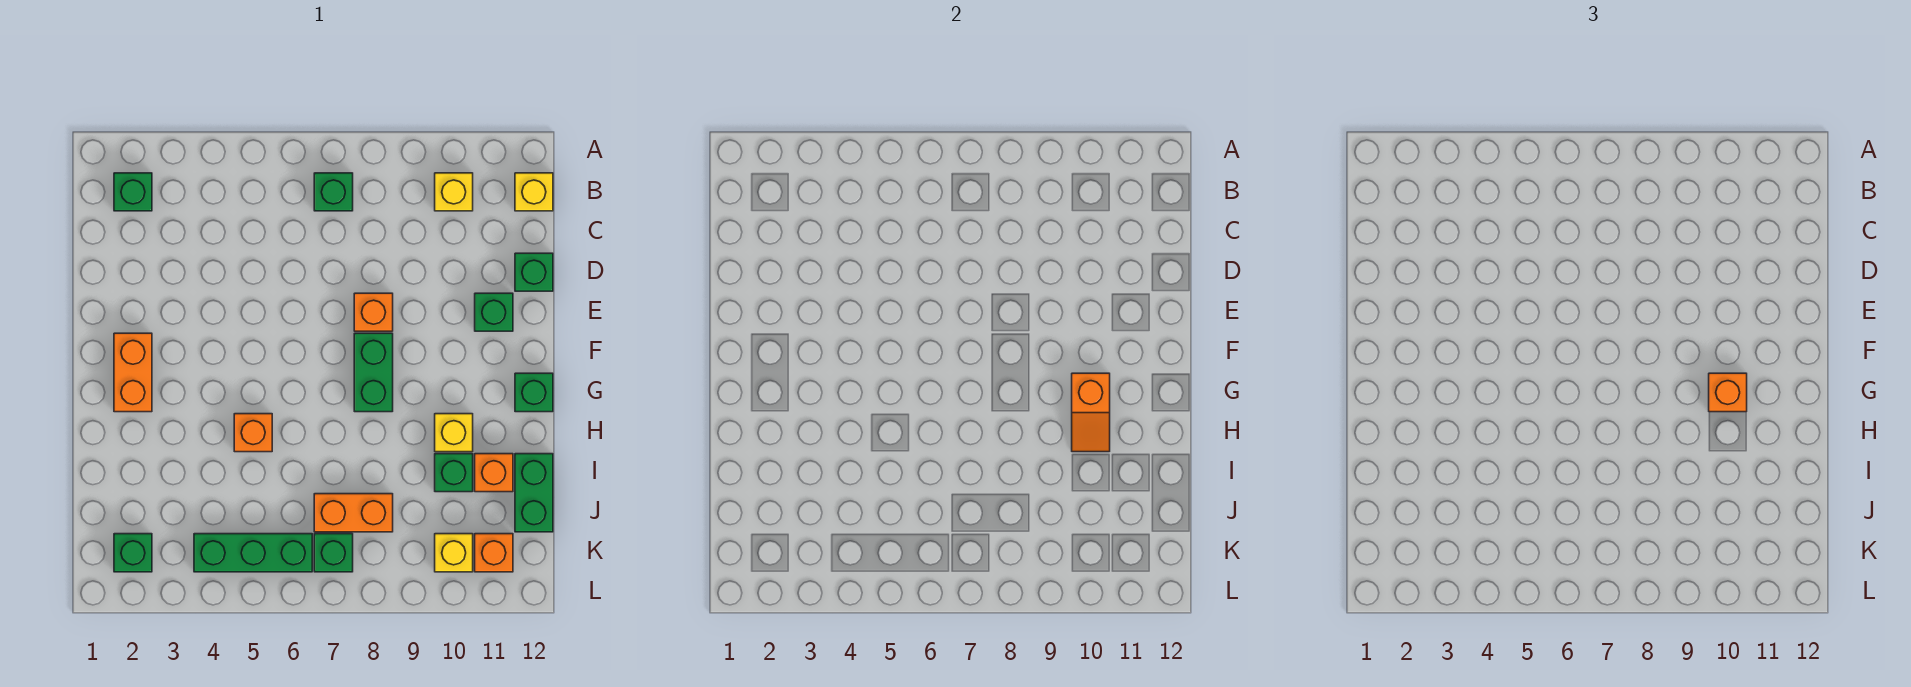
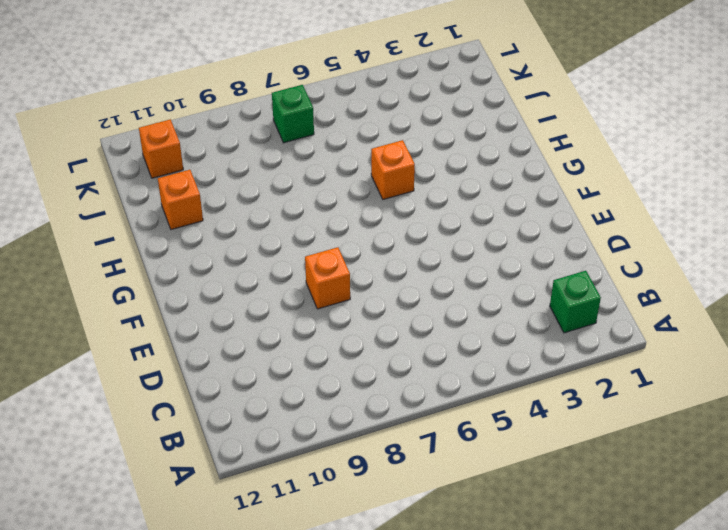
none -> green brick B7 level 1
none -> yellow brick B10 level 1
none -> yellow brick B12 level 1

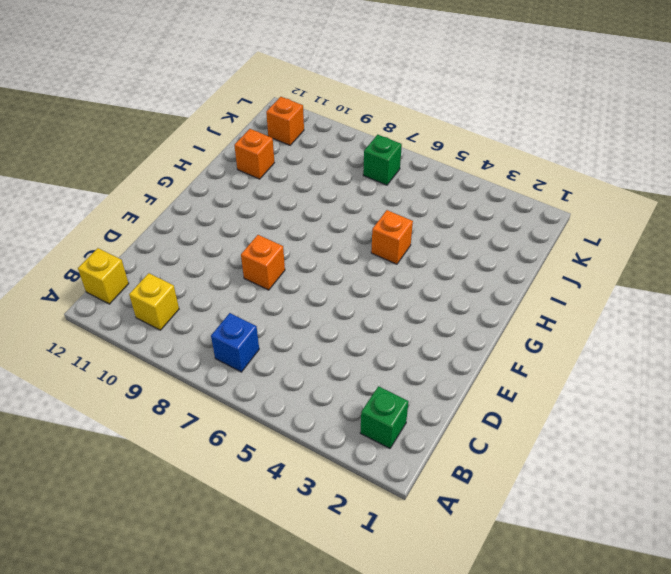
blue brick B7 level 1 -> green brick B7 level 1
none -> green brick D12 level 1
none -> green brick E11 level 1
none -> orange brick F2:G2 level 1

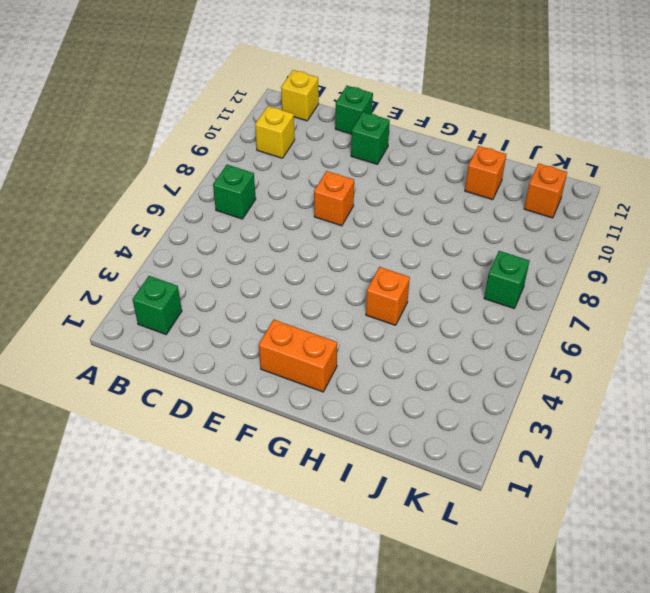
none -> green brick F8:G8 level 1
none -> green brick G12 level 1
none -> yellow brick H10 level 1

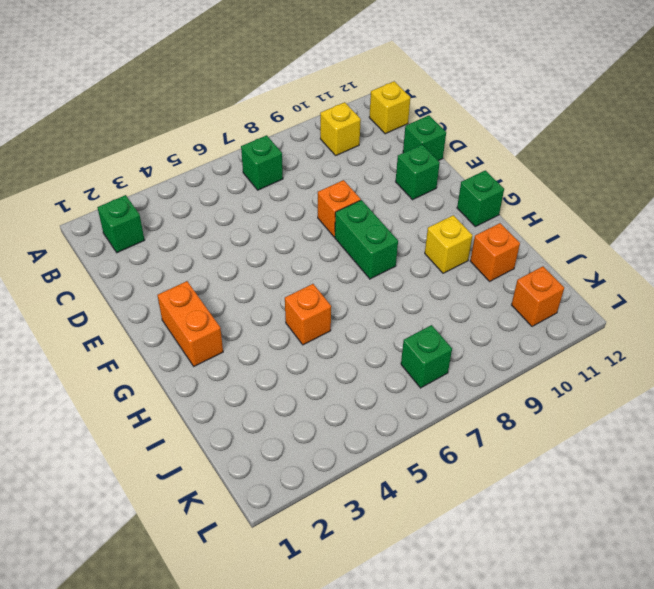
none -> green brick I10 level 1
none -> green brick I12:J12 level 1
none -> orange brick J7:J8 level 1

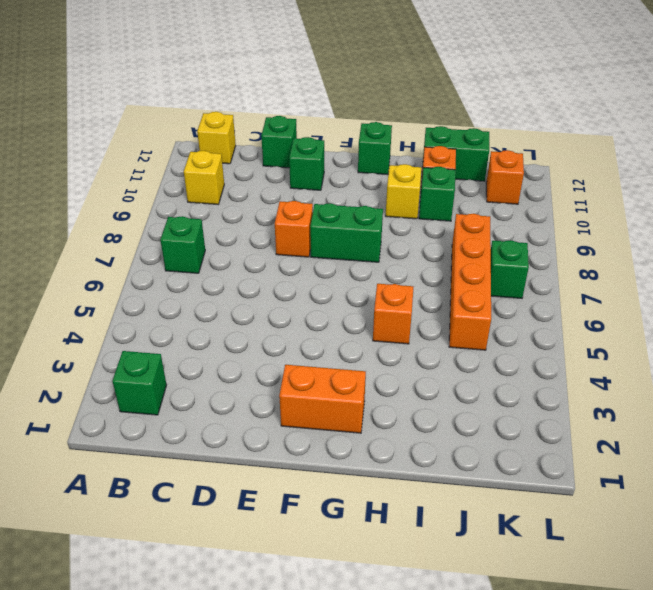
orange brick J5:J8 level 1 -> orange brick J7:J8 level 1
none -> green brick K2 level 1
none -> green brick K4:K6 level 1
none -> yellow brick K10 level 1

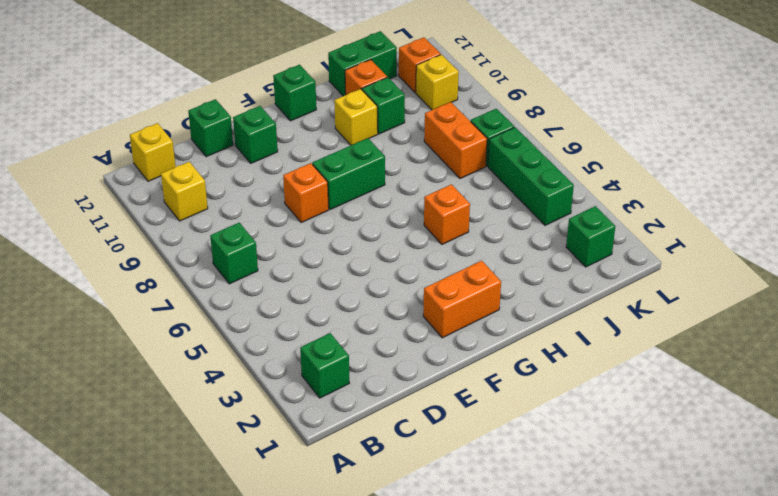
none -> orange slope G10:H10 level 2 top G
none -> orange brick G10 level 3

